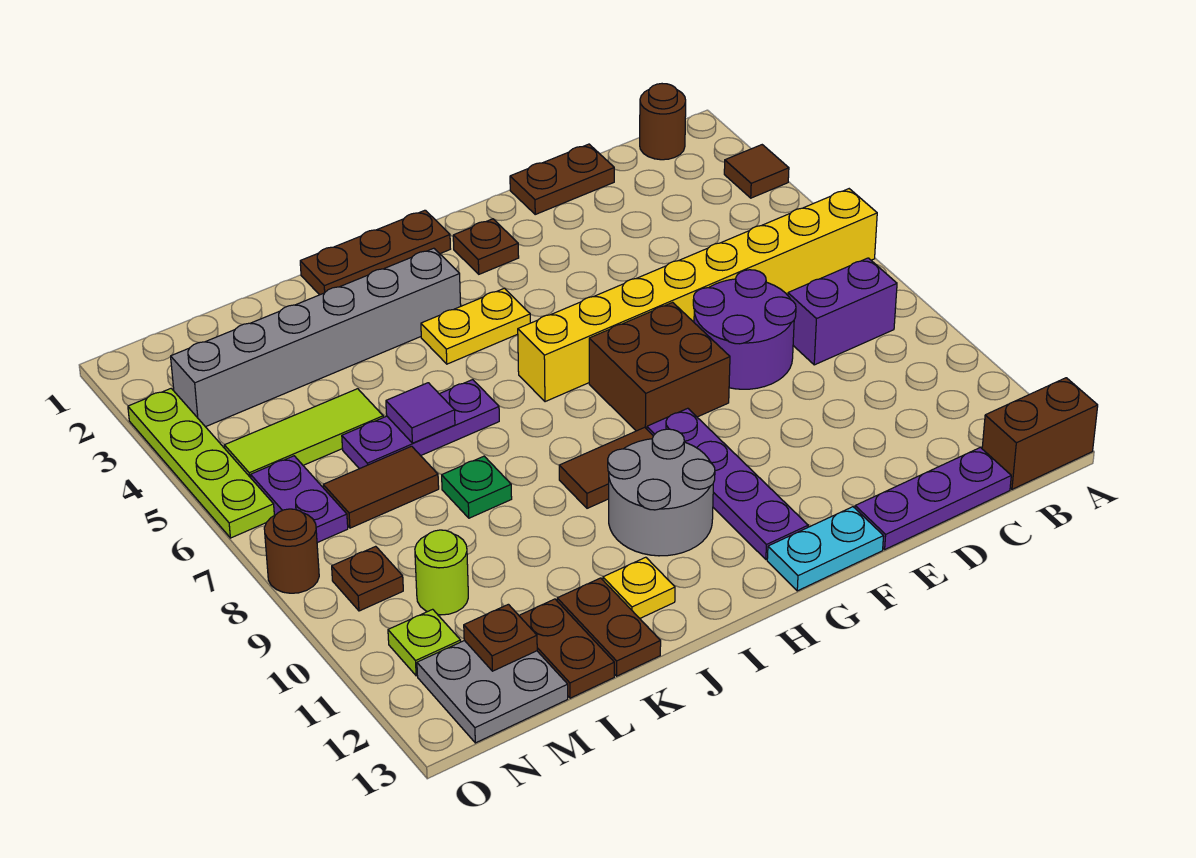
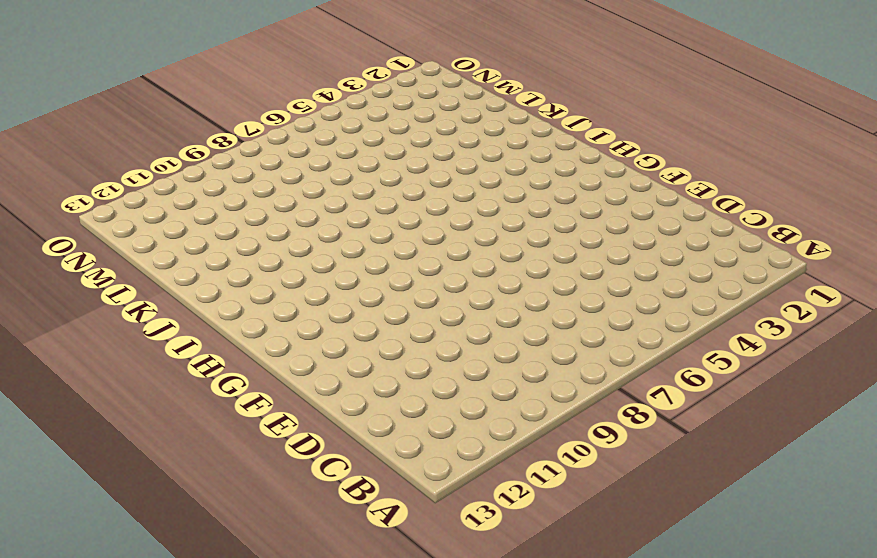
none -> brown tile A3 level 1
none -> yellow brick A6:H6 level 1
none -> brown brick A13:B13 level 1
none -> brown round brick B1 level 1

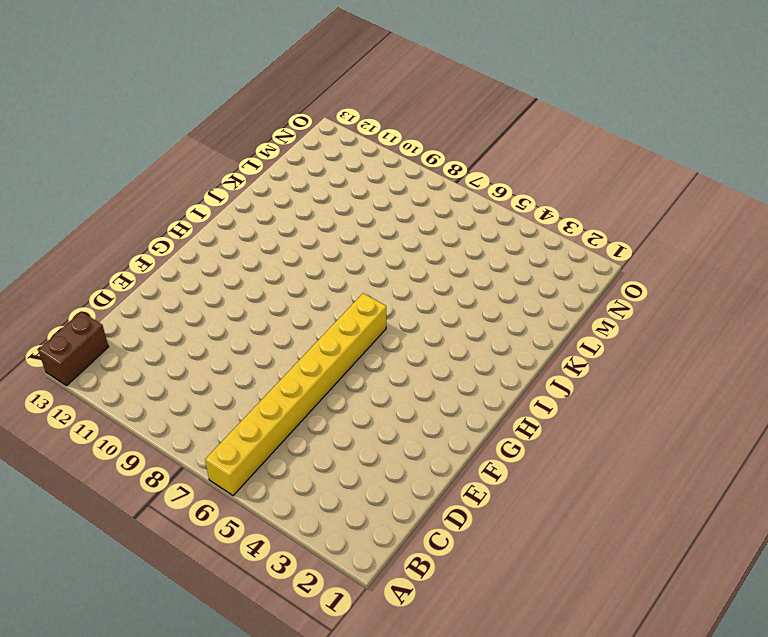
none -> brown tile A3 level 1
none -> brown round brick B1 level 1
none -> purple brick B8:C8 level 1
none -> purple plate C13:E13 level 1

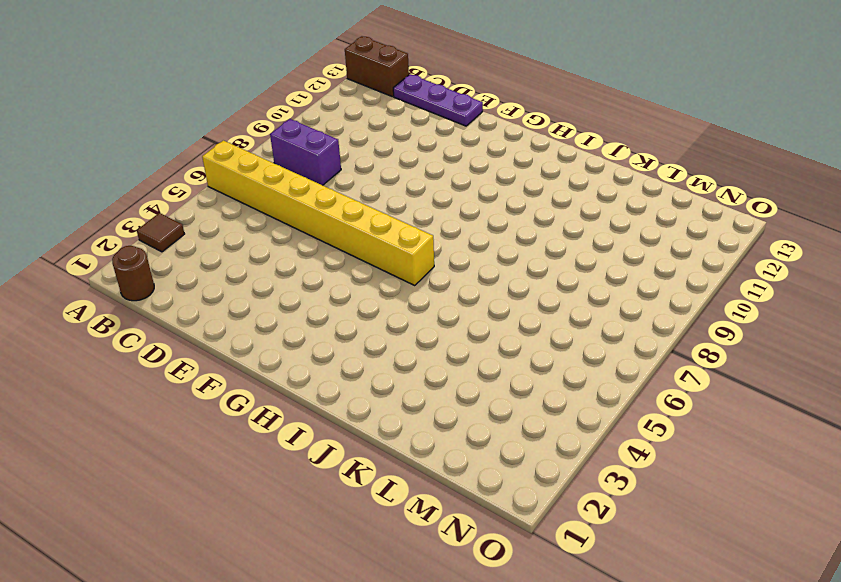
none -> brown plate D1:E1 level 1
none -> purple round brick D7:E8 level 1
none -> brown brick F7:G8 level 1
none -> cyan plate F13:G13 level 1

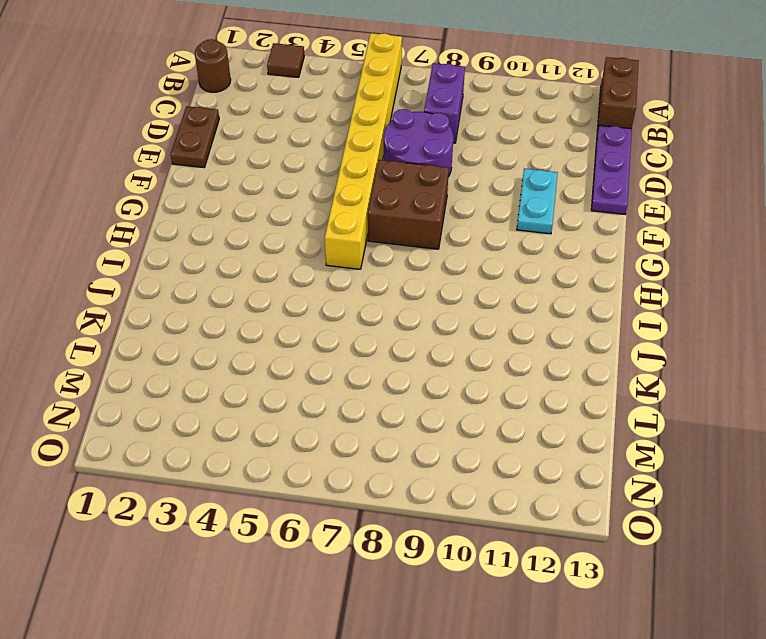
cyan plate E11:F11 level 1 -> cyan plate F13:G13 level 1
none -> brown plate G2 level 1
none -> purple plate G9:G12 level 1
none -> brown plate H1:J1 level 1
none -> yellow plate H4:I4 level 1

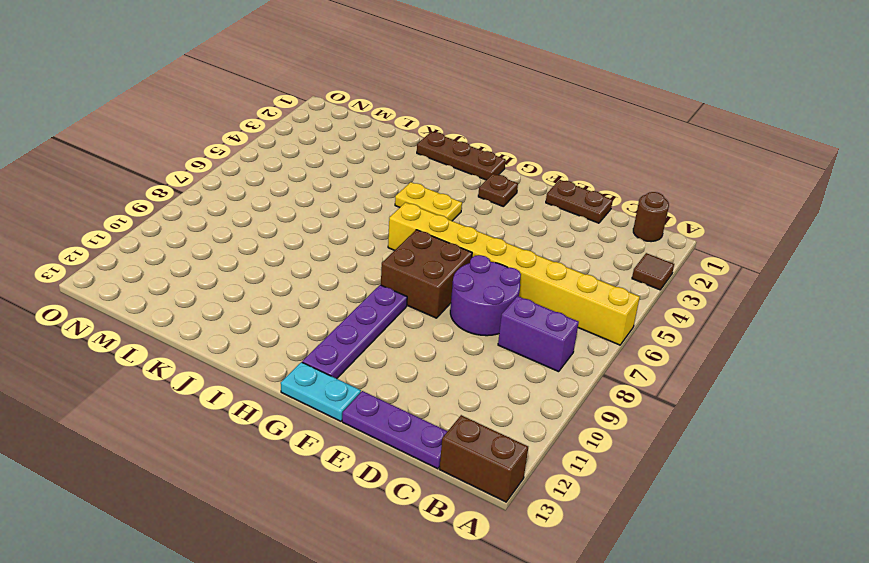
none -> brown tile H9:I9 level 1
none -> grey round brick H10:I11 level 1
none -> grey brick I3:N3 level 1
none -> purple plate J6:L6 level 1

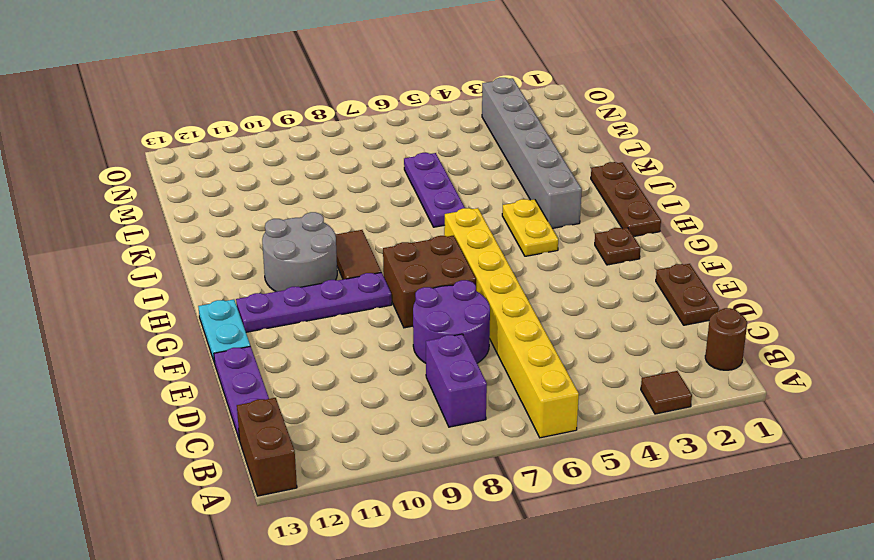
none -> yellow plate J12 level 1
none -> green plate K8 level 1
none -> brown plate K12:K13 level 1
none -> lime tile L5:N5 level 1

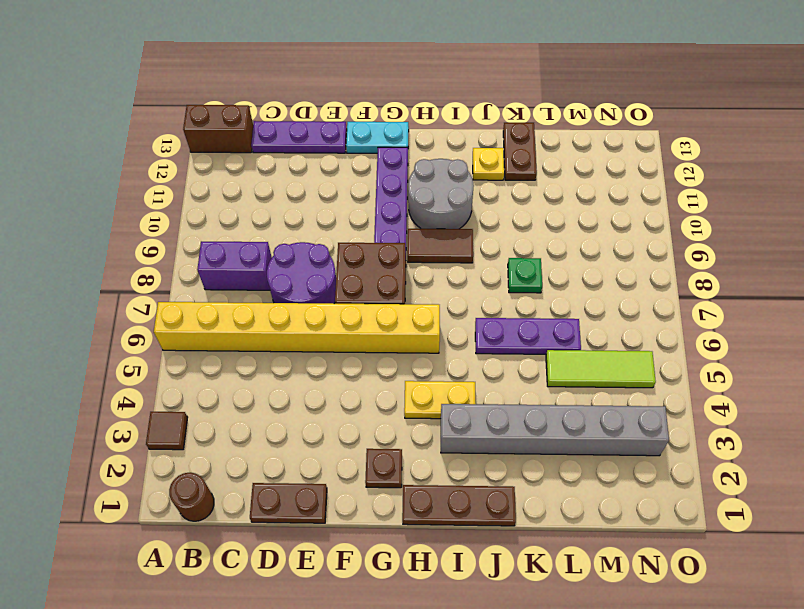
none -> brown tile L7:M7 level 1
none -> brown plate L12:L13 level 1
none -> lime round brick M10 level 1
none -> grey plate M12:N13 level 1

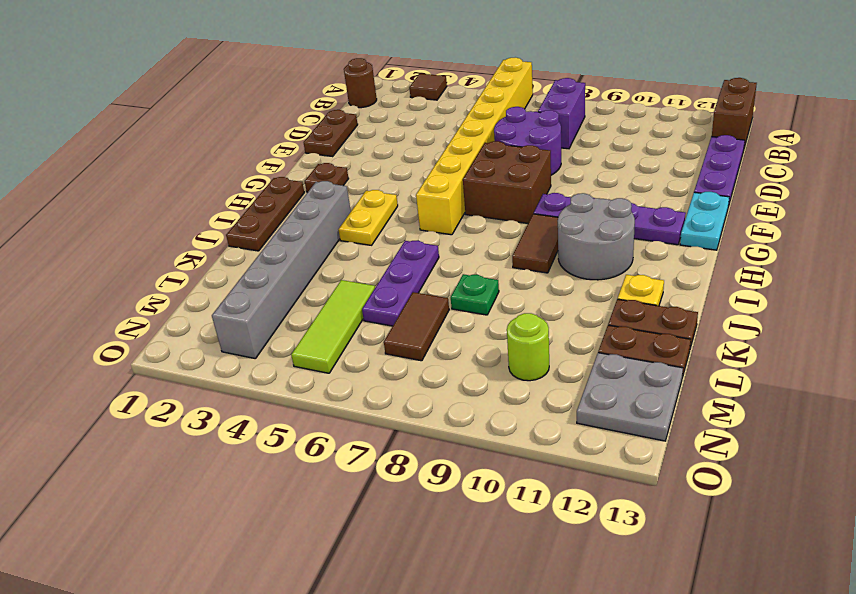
none -> purple plate N6:N7 level 1
none -> brown plate N9 level 1
none -> lime plate N11 level 1
none -> lime plate O3:O6 level 1

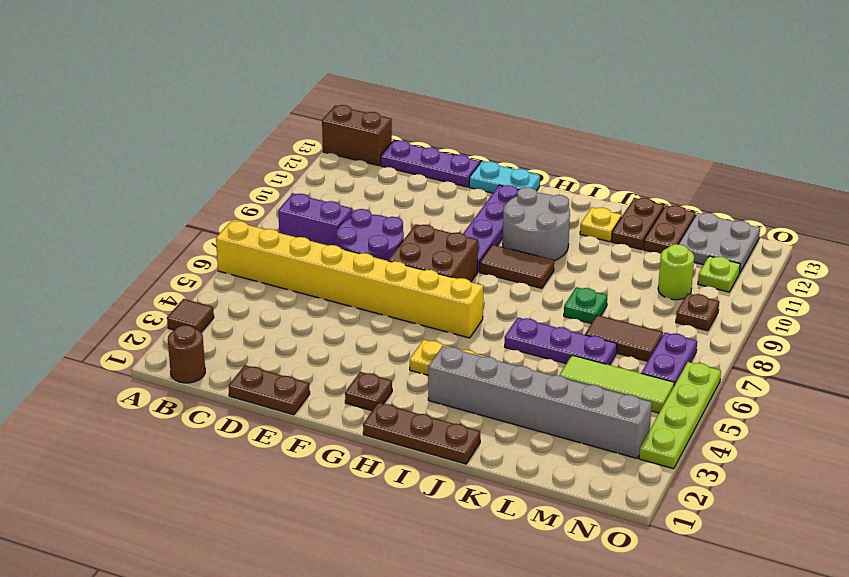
none -> brown round brick O8 level 1
none -> purple tile K6 level 2
none -> brown plate M12 level 2

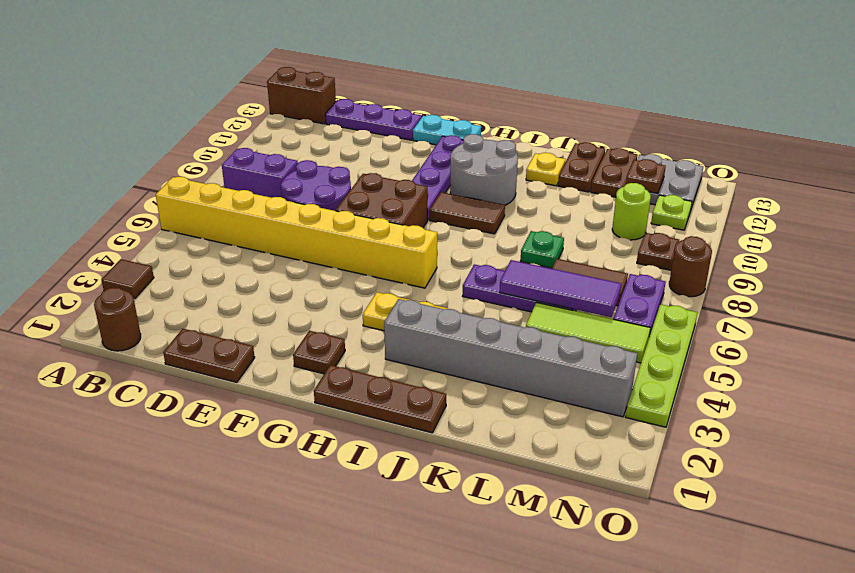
purple tile K6:M6 level 2 -> purple tile K6 level 2

